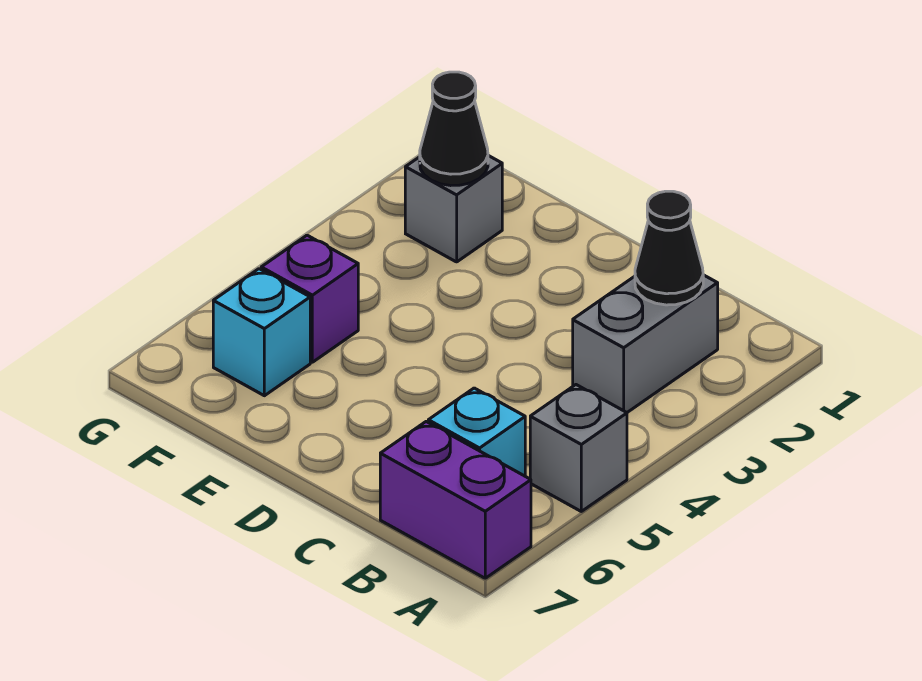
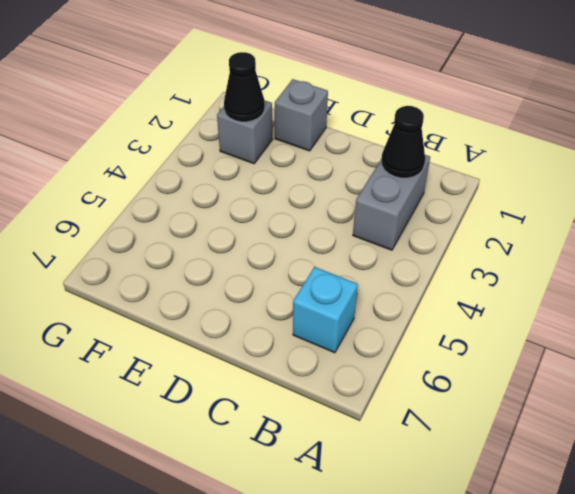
grey brick E1 level 1 -> grey brick A5 level 1
none -> purple brick A7:B7 level 1
none -> purple brick F5 level 1

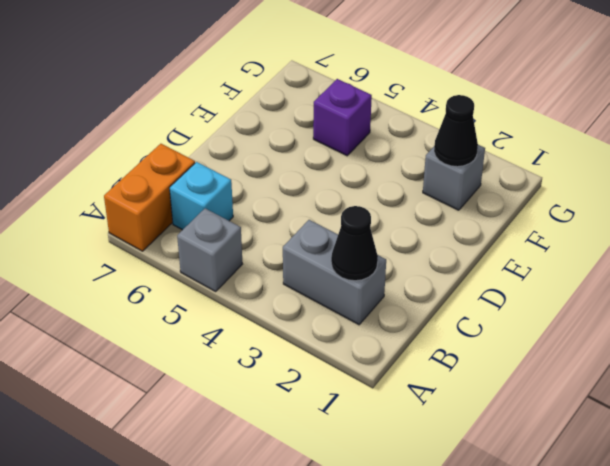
orange brick A7:B7 level 1 -> purple brick A7:B7 level 1
none -> cyan brick F6 level 1

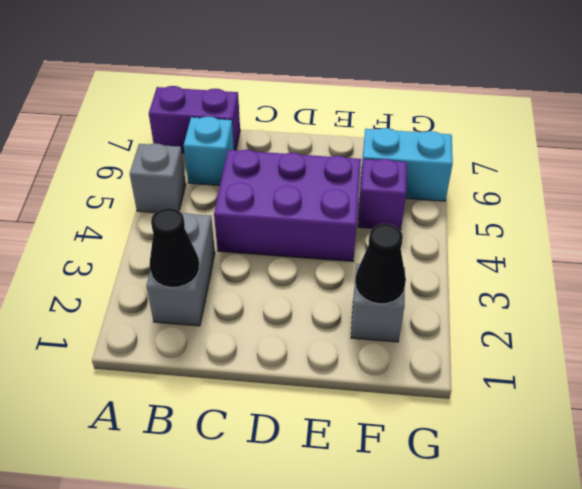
purple brick C4:E5 level 1 -> none
cyan brick F6:G6 level 1 -> cyan brick F6 level 1

